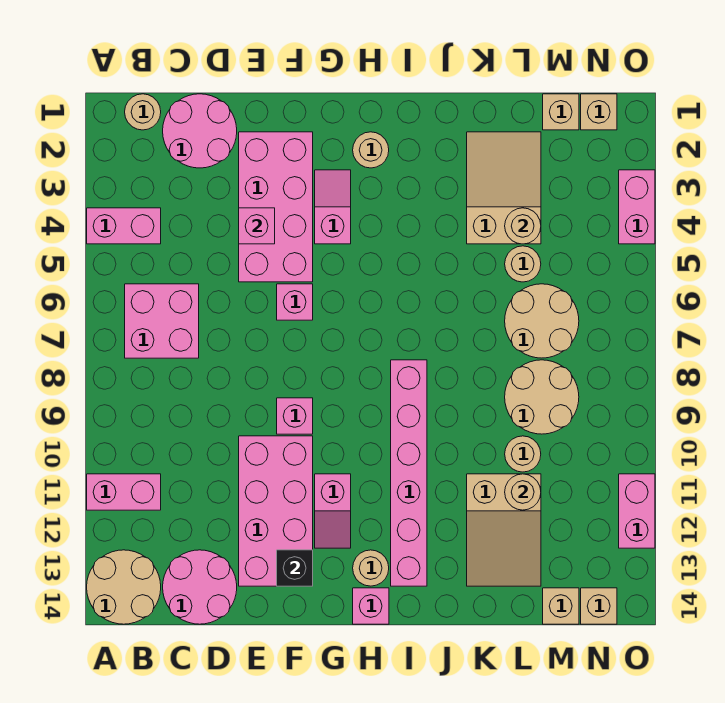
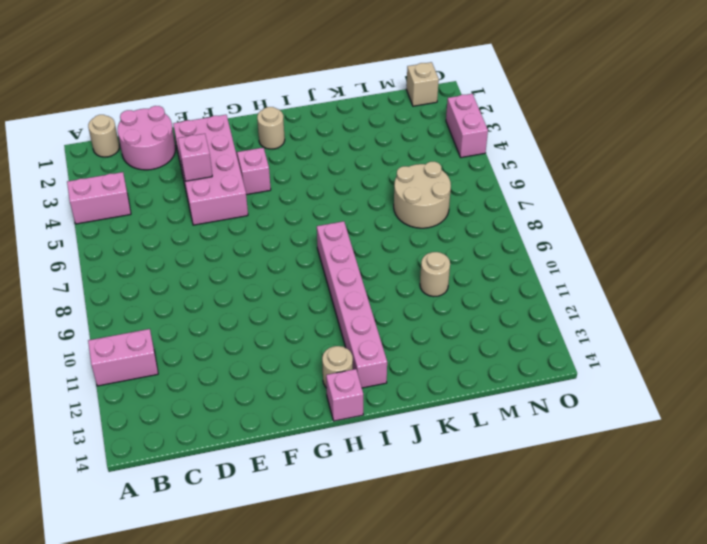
none -> tan round brick A13:B14 level 1
none -> pink brick B6:C7 level 1
none -> pink round brick C13:D14 level 1
none -> pink brick E10:F13 level 1

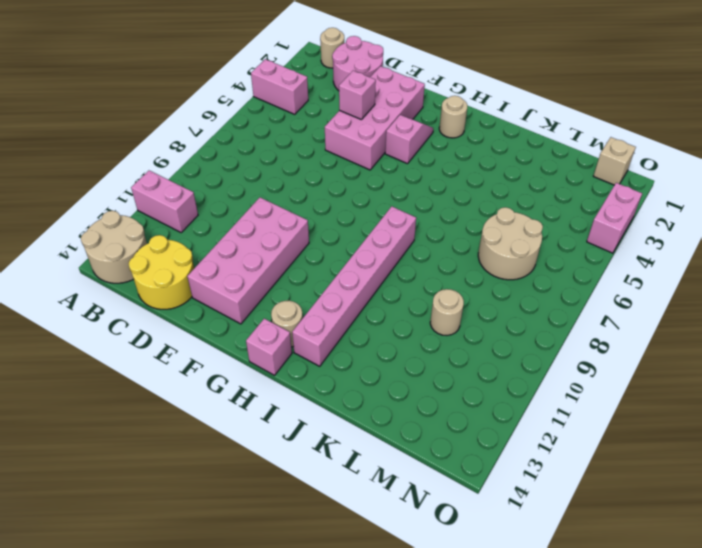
yellow round brick C13:D14 level 1 -> pink round brick C13:D14 level 1
none -> pink brick B6:C7 level 1
none -> pink brick F6 level 1
none -> pink brick F9 level 1
none -> pink slope G11:G12 level 1 top 11

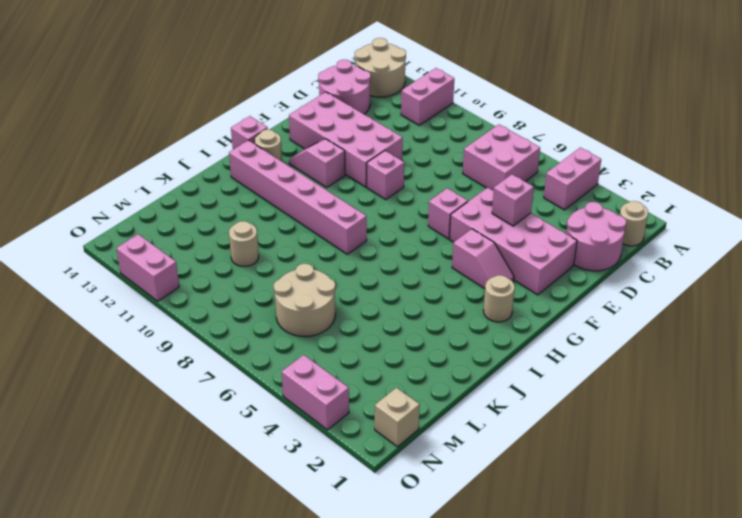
none -> tan slope K2:L4 level 1 top 4
none -> tan slope K11:L13 level 1 top 11
none -> tan round brick L5 level 1
none -> tan round brick L8:M9 level 1

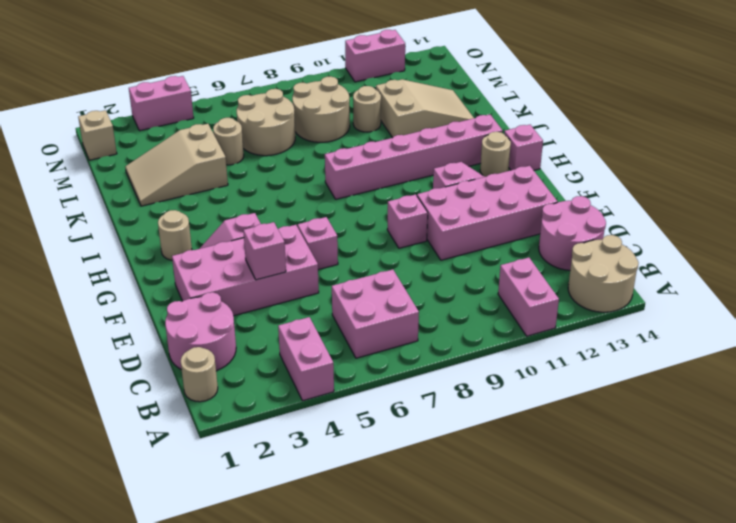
none -> tan brick M1 level 1
none -> tan brick M14 level 1
none -> tan brick N14 level 1
none -> black brick F13 level 2

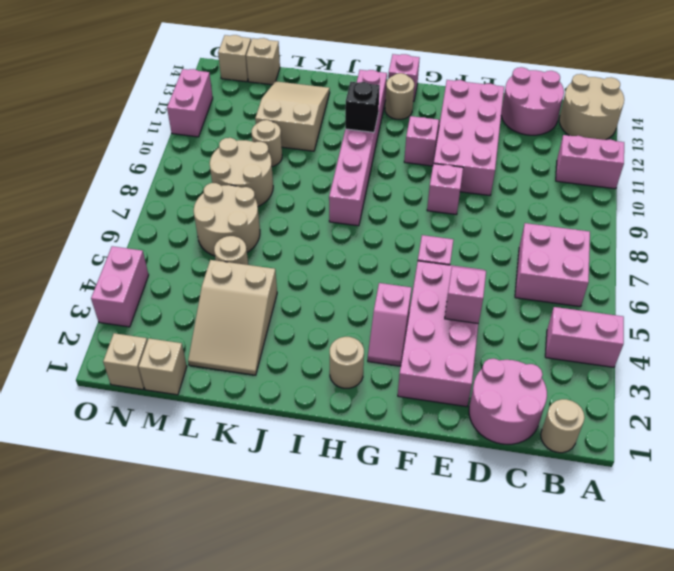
black brick I11 level 2 -> black brick F13 level 2
none -> tan round brick L4 level 2
none -> tan round brick L11 level 2

